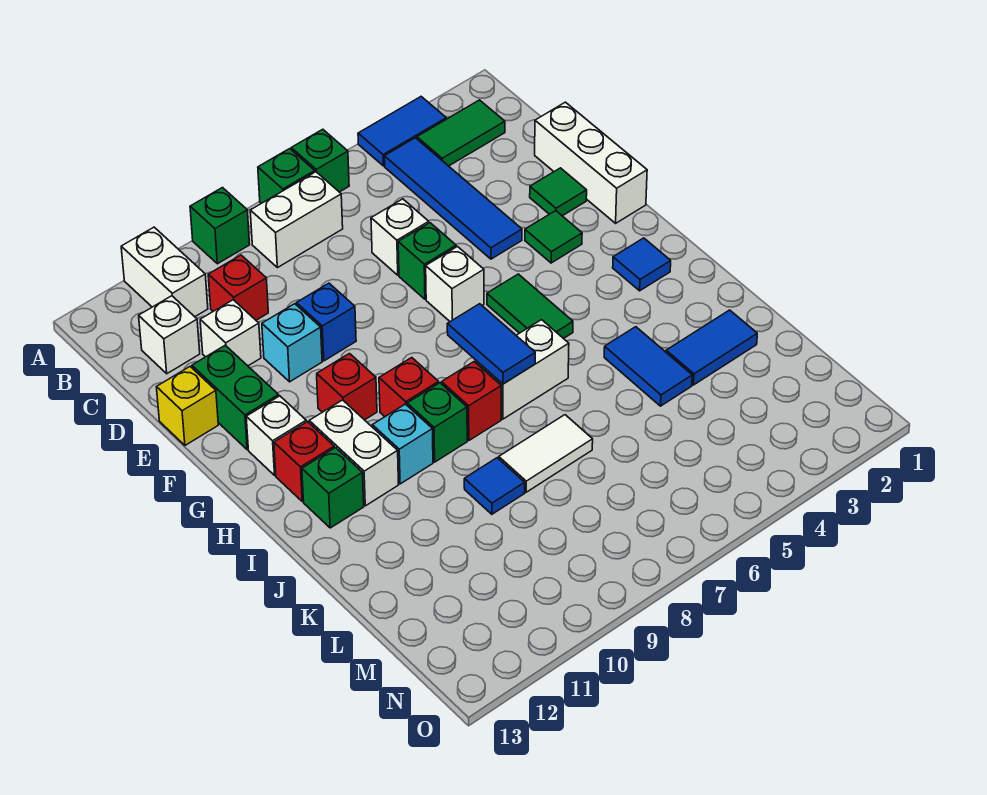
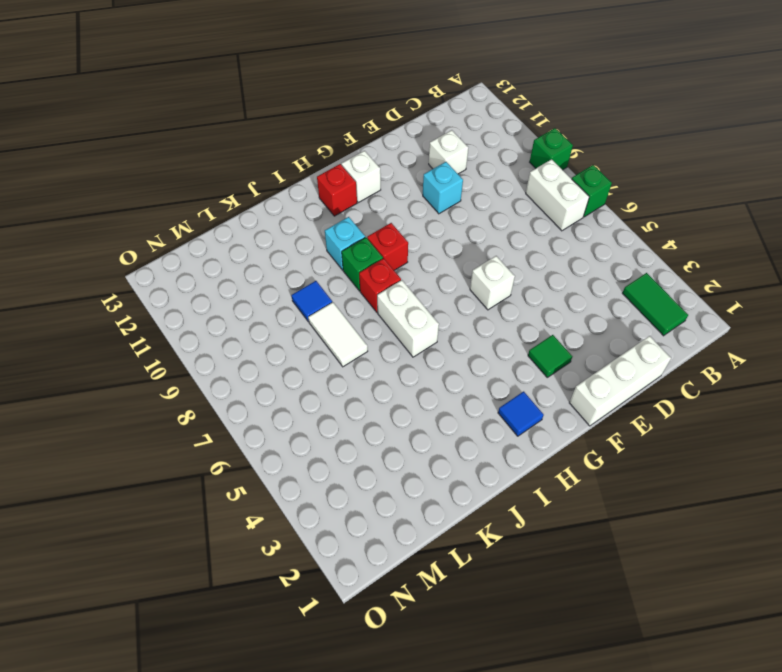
none -> blue tile A3:A4 level 1
none -> green brick A6 level 1
none -> white brick A11:B11 level 1
none -> blue tile B4:E4 level 1

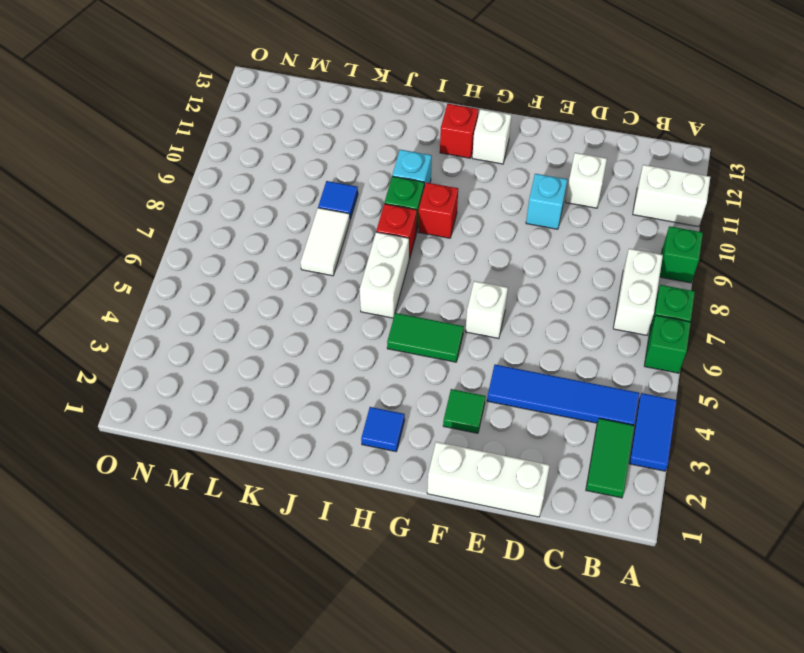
none -> red brick C10 level 1
none -> white brick C12 level 1
none -> white brick D6 level 1
none -> green tile E2 level 1

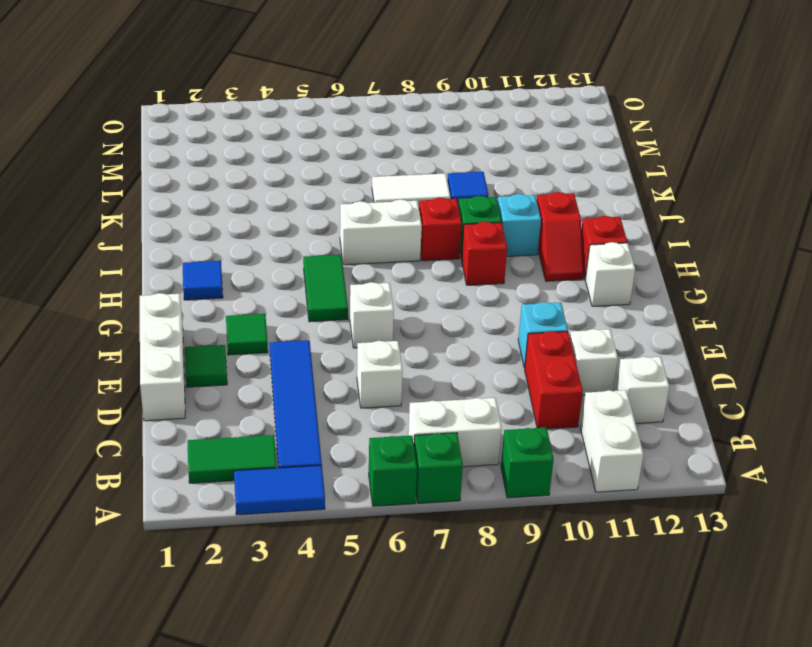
red brick C10:D10 level 1 -> red brick C10 level 1
red slope H11:I11 level 1 top I -> white brick H11:I11 level 1
none -> green brick E6 level 1
none -> blue brick E9 level 1
none -> green brick E12:F12 level 1
none -> yellow brick E13 level 1

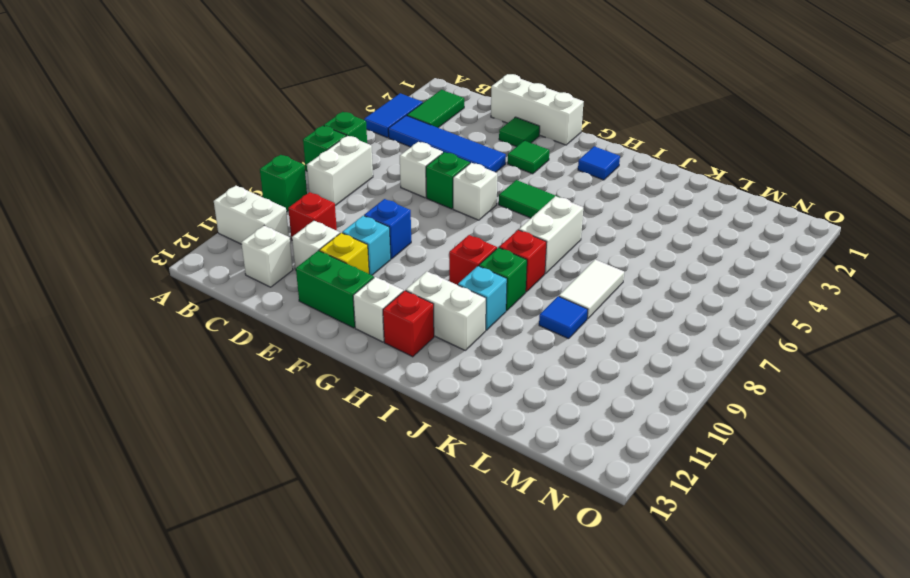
yellow brick E11 level 1 -> yellow brick E13 level 1
none -> red brick G10 level 1
none -> green brick I12 level 1
none -> blue tile J4:K4 level 1
none -> blue tile K2:K3 level 1

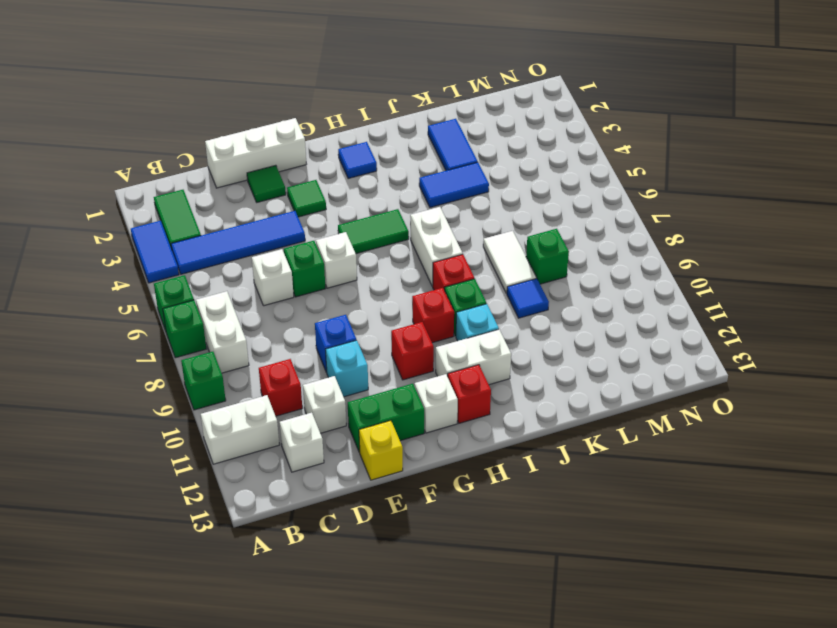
green brick L8 level 1 -> green brick I12 level 1
none -> blue tile H7:I7 level 2

